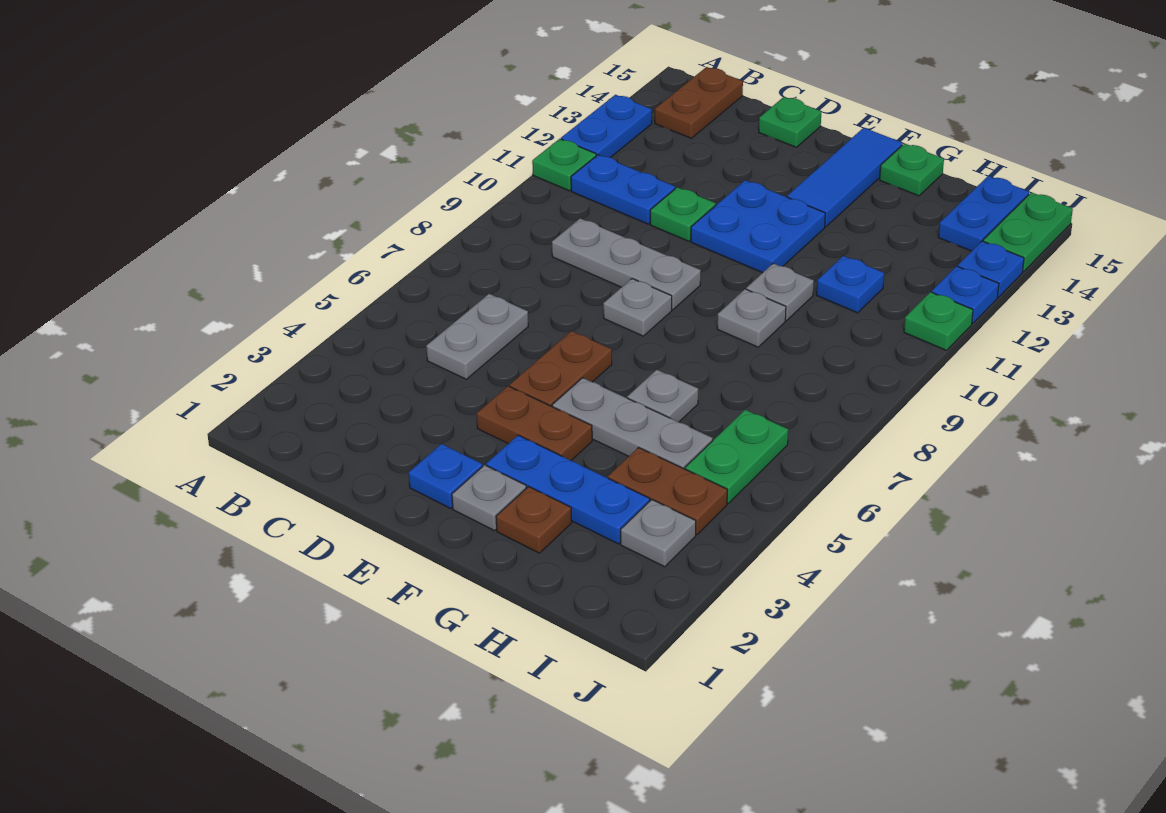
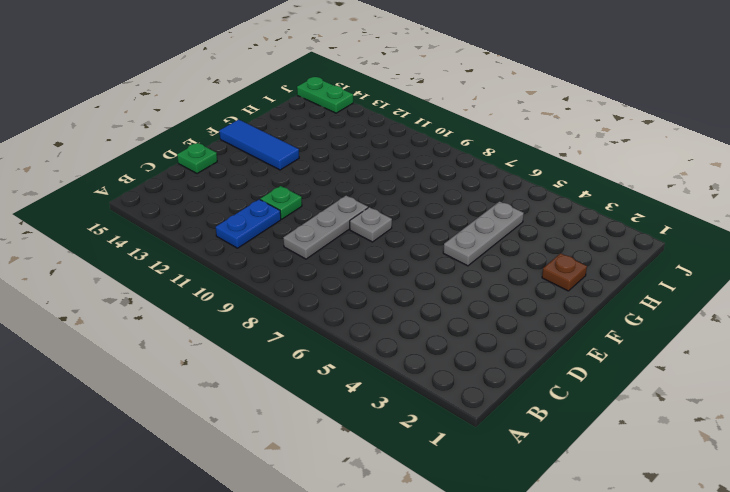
none -> green plate A11 level 1
none -> blue plate A12:A13 level 1
none -> brown plate B14:B15 level 1
none -> grey plate C5:C6 level 1

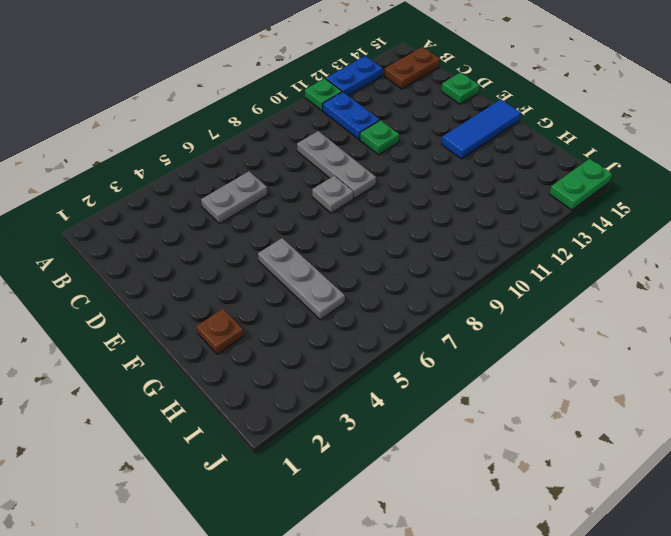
none -> blue plate E2 level 1
none -> brown plate E4:F4 level 1
none -> brown plate E5:E6 level 1
none -> blue plate E11:F12 level 1

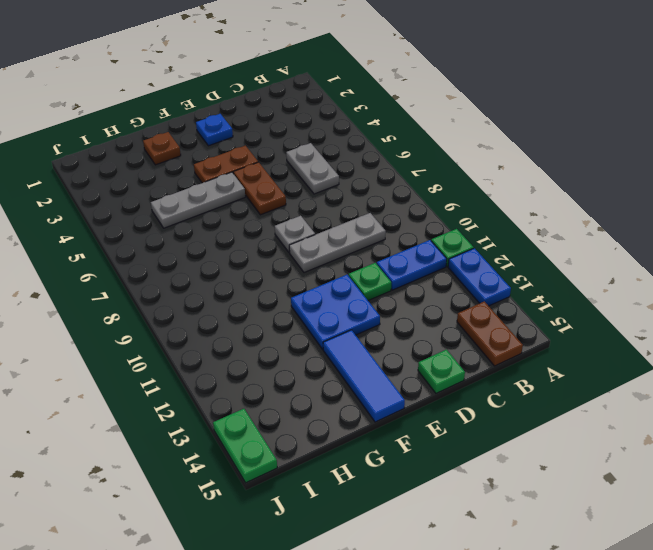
none -> grey plate F2 level 1
none -> blue plate F3:H3 level 1
none -> grey plate G6 level 1
none -> grey plate G9 level 1

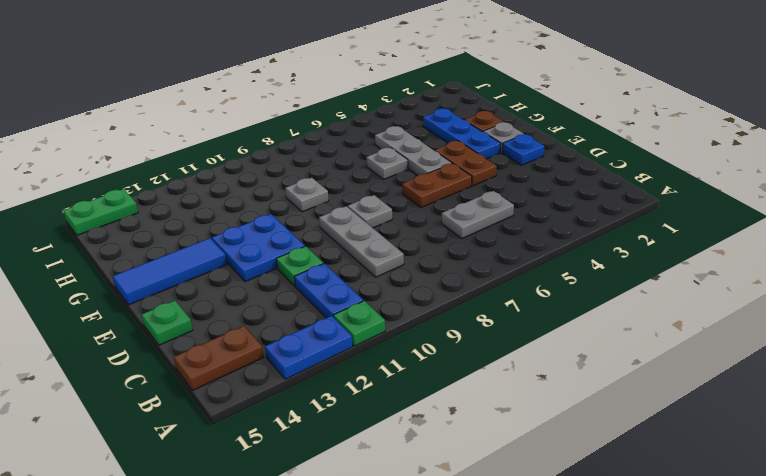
none -> grey plate G10 level 1
none -> green plate G15 level 1
none -> brown plate H4:I4 level 1
none -> blue plate H11 level 1

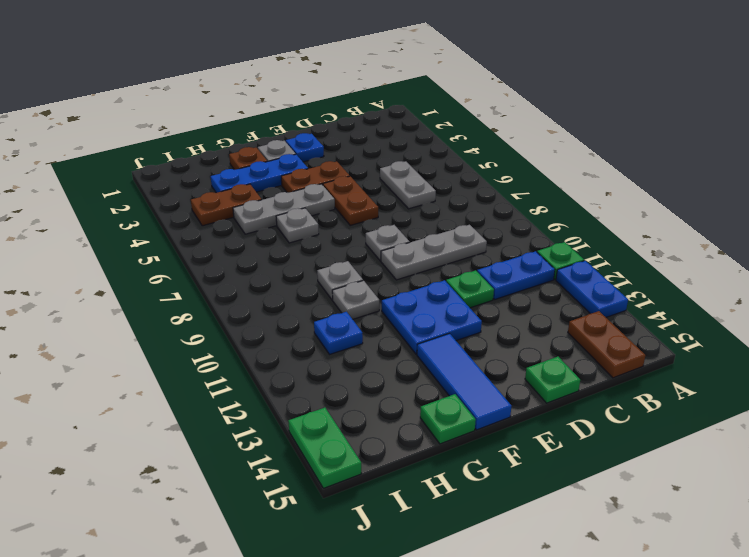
none -> grey plate I3 level 1
none -> green plate I5:I6 level 1
none -> blue plate I14:I15 level 1
none -> green plate J11 level 1

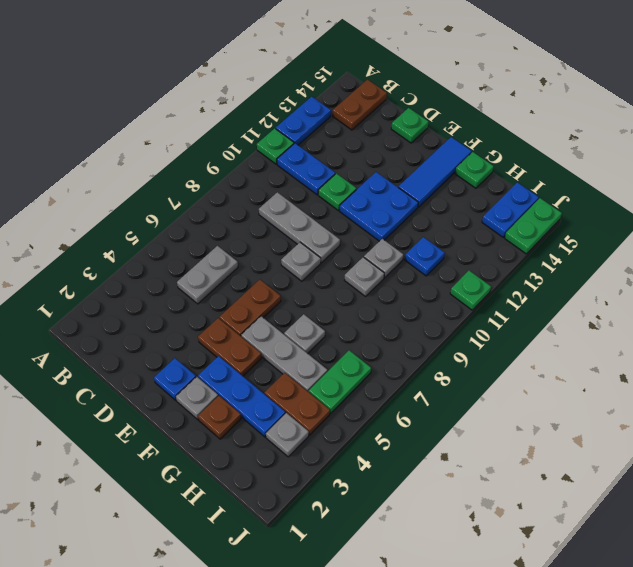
none -> blue plate J12 level 1
none -> blue plate J13 level 1

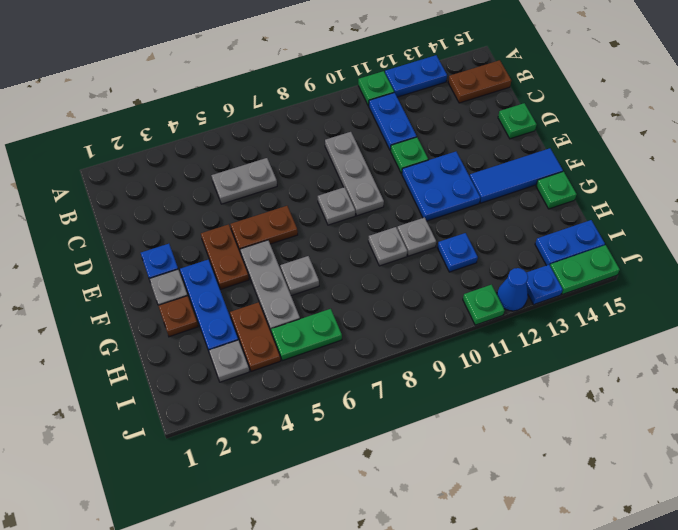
blue cone J12 level 1 -> blue plate J12 level 1

